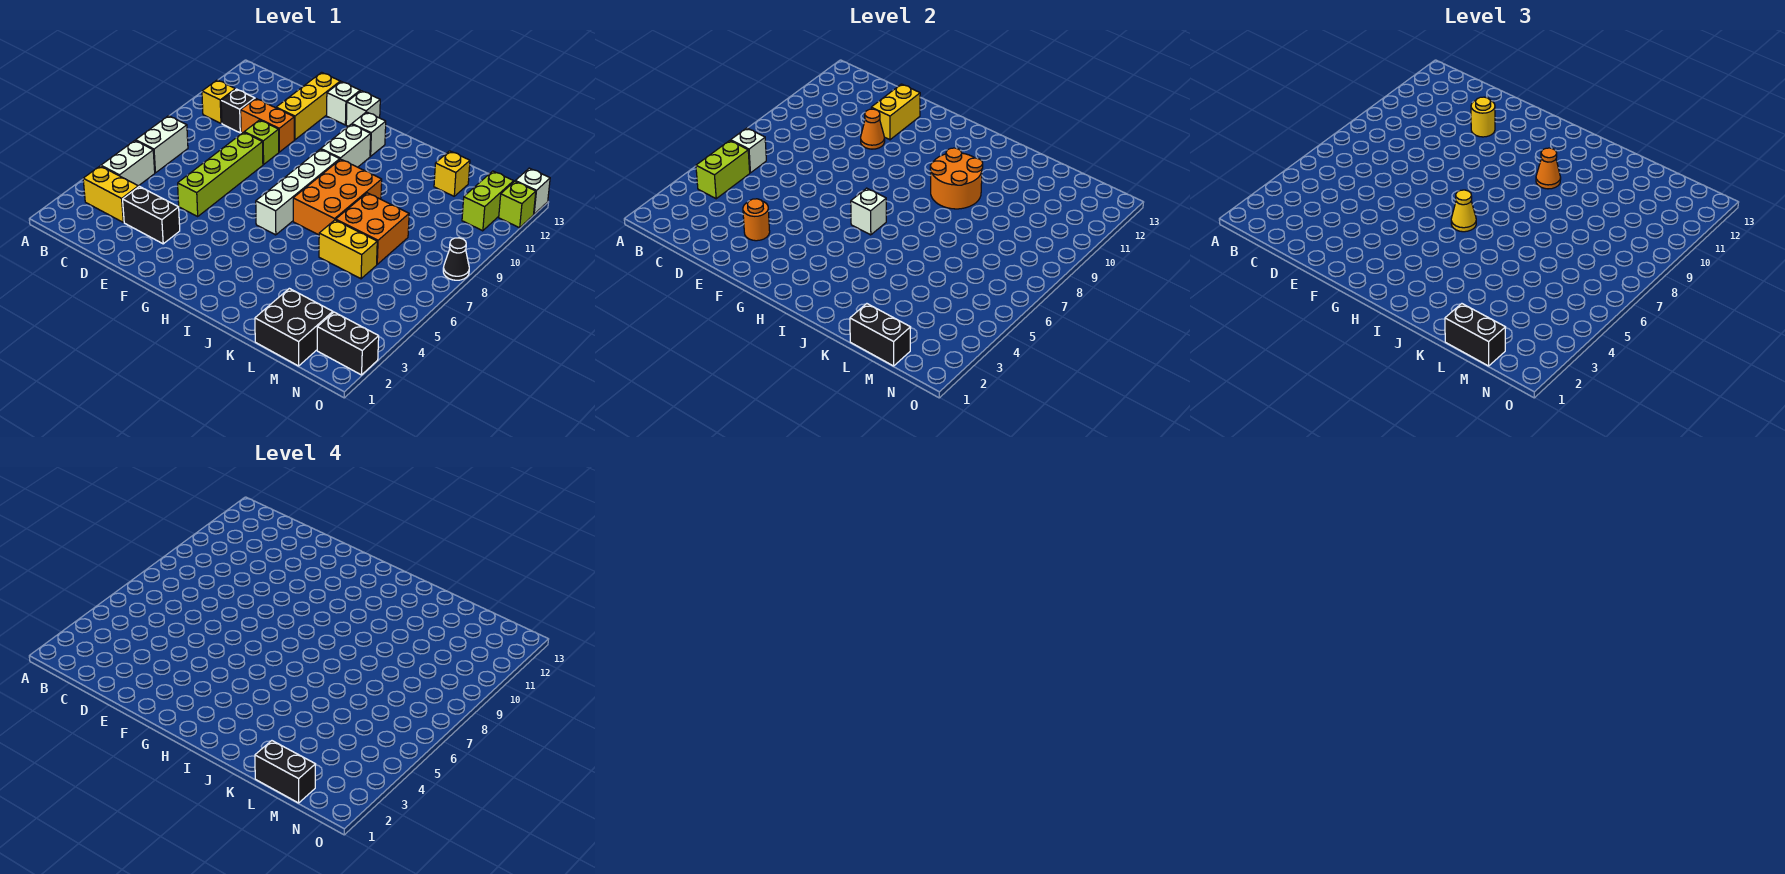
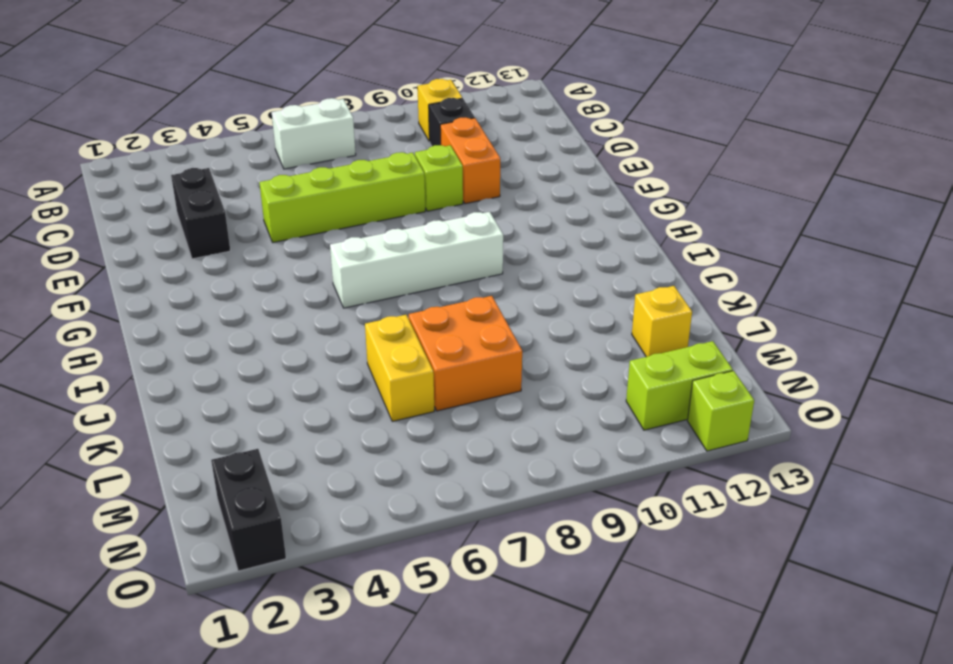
none -> yellow brick B3:C3 level 1
none -> white brick B4:B5 level 1
none -> yellow brick E11:E13 level 1
none -> white brick F13 level 1

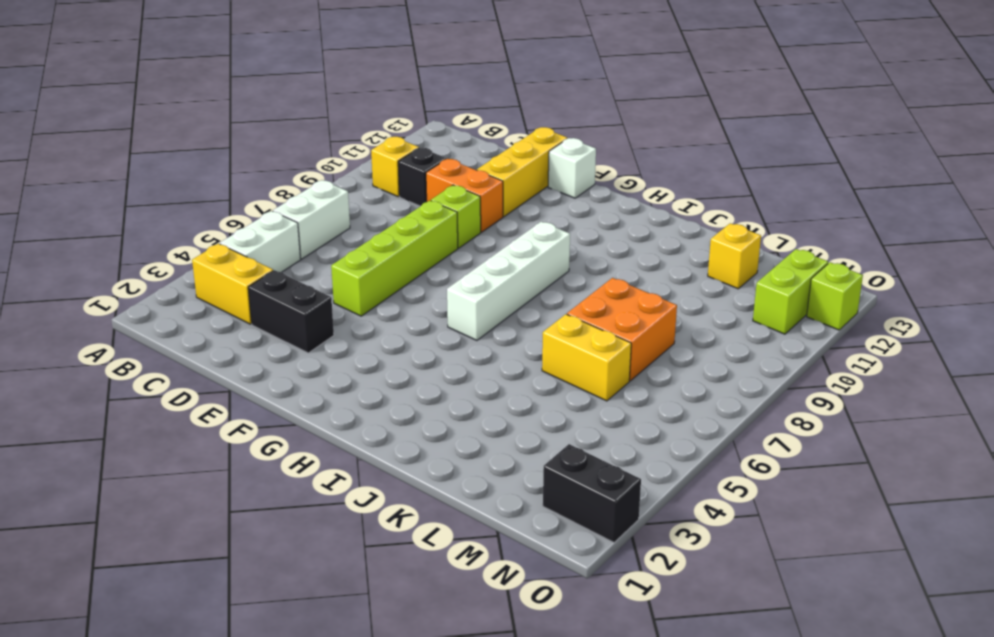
none -> white brick G13 level 1
none -> white brick H10:H11 level 1
none -> white brick H12 level 1
none -> orange brick I7:J9 level 1

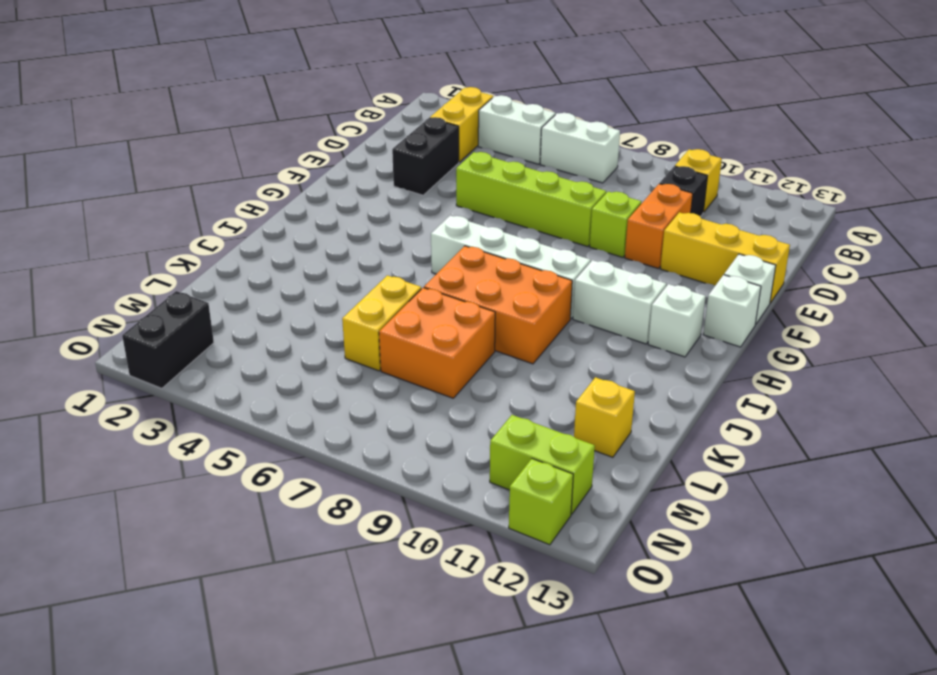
none -> black brick L1:M2 level 1
none -> black cone O8 level 1
none -> white brick O13 level 1
none -> lime brick B4:B5 level 2

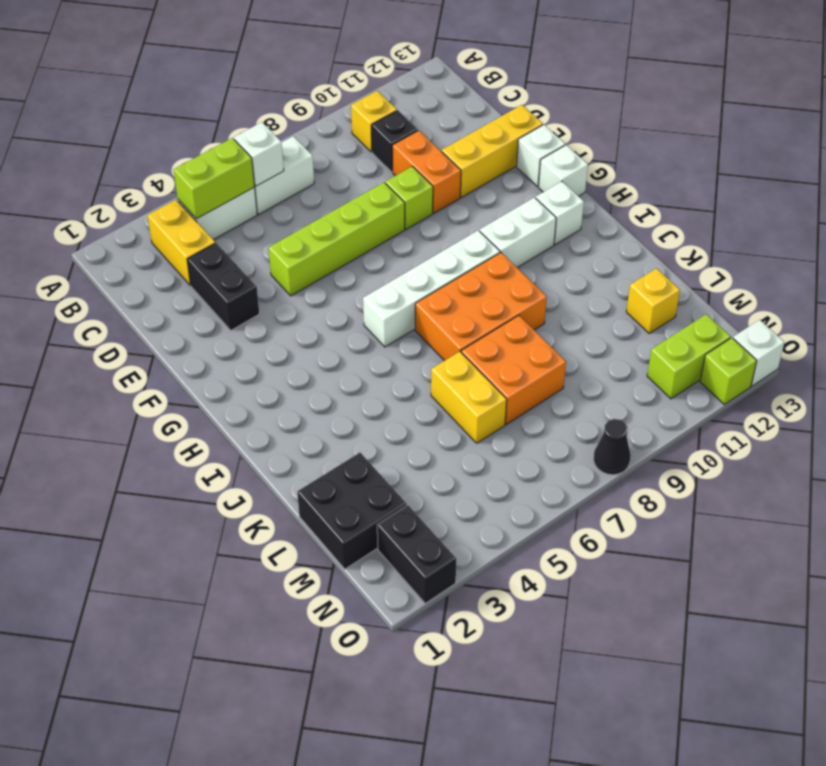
none -> orange round brick E3 level 2
none -> orange cone E10 level 2
none -> yellow brick E11:E12 level 2
none -> white brick H6 level 2

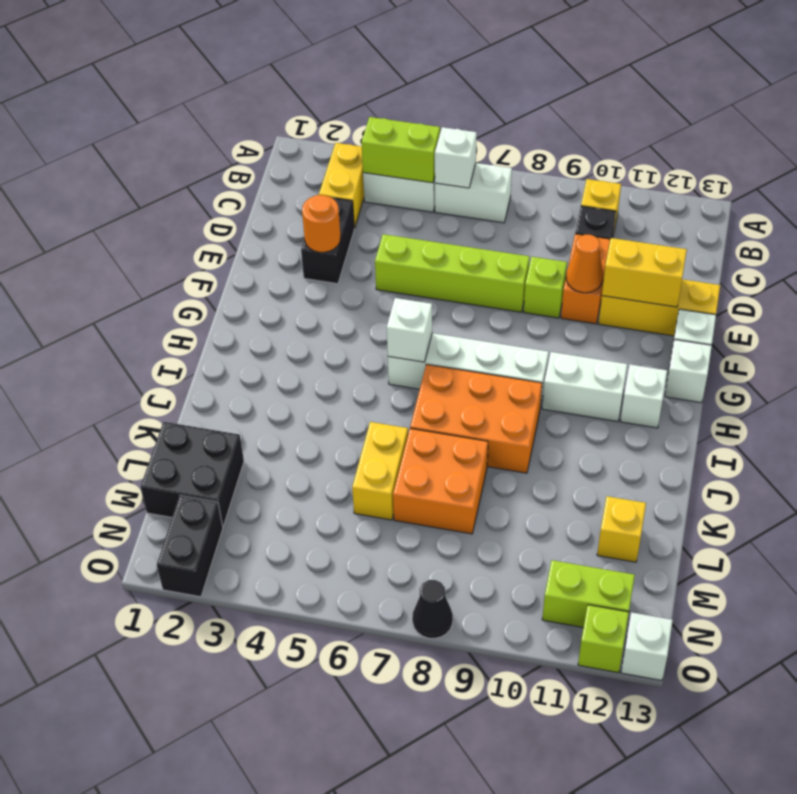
none -> orange round brick I9:J10 level 2
none -> black brick L1:M1 level 2
none -> yellow round brick E11 level 3
none -> yellow cone H6 level 3

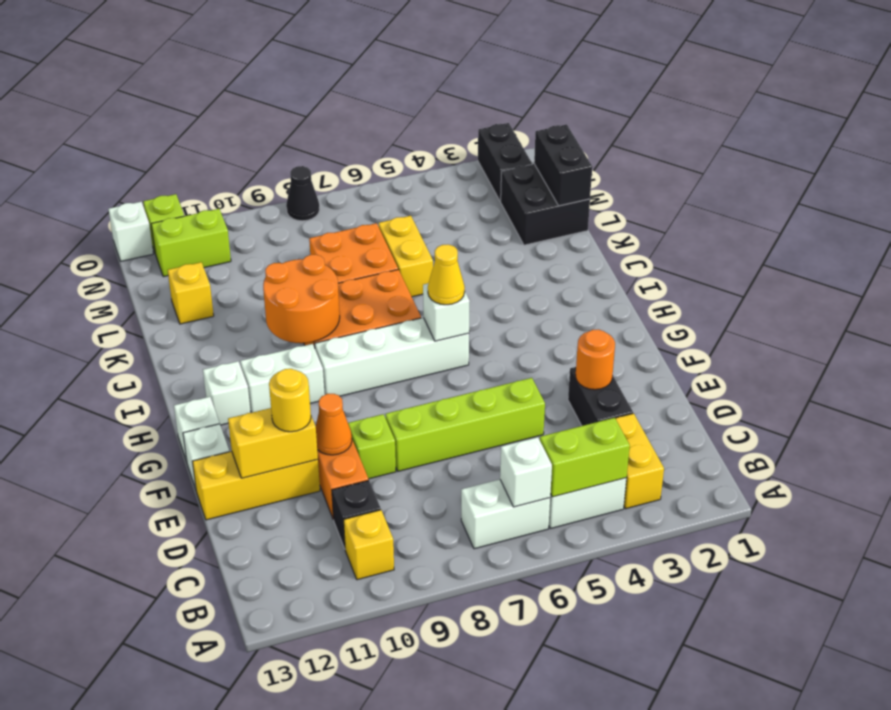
none -> orange cone I10 level 3
none -> black brick L1:M1 level 3
none -> black brick L1:M1 level 4

